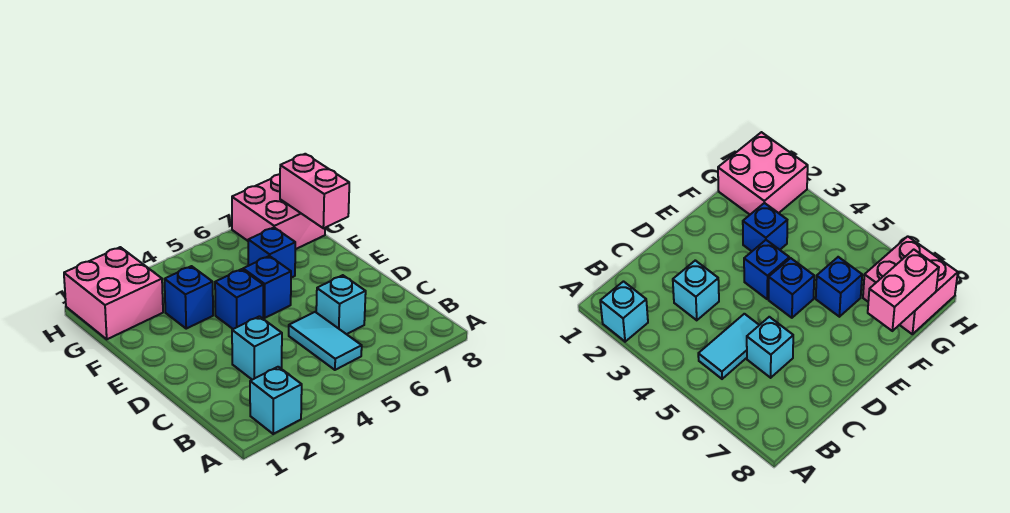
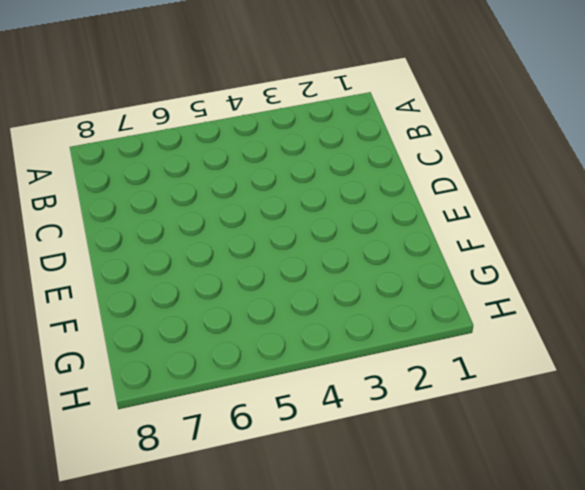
none -> cyan brick A2 level 1
none -> cyan tile B5:C5 level 1

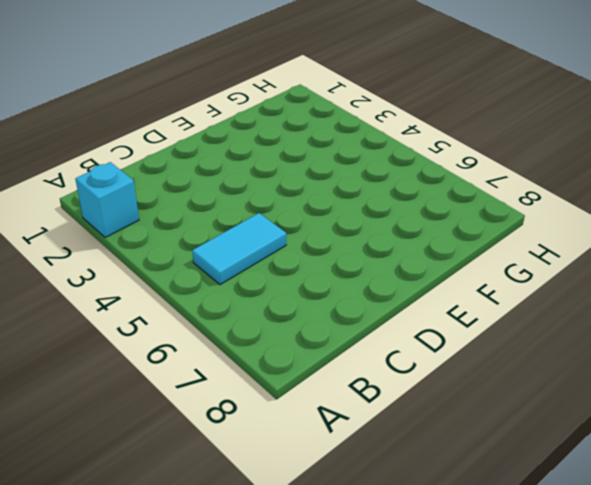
none -> cyan brick C3 level 1
none -> cyan brick C6 level 1

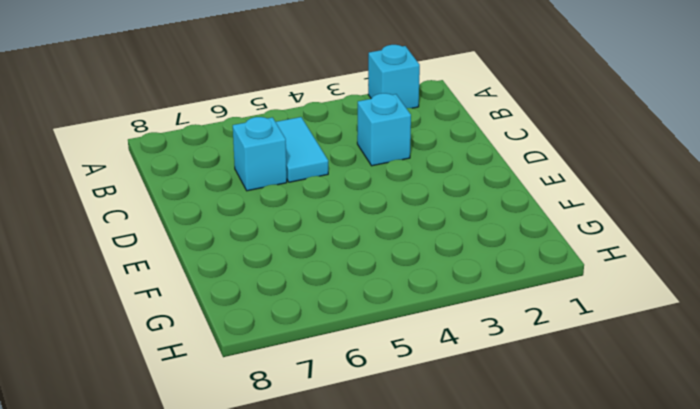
none -> blue brick E4 level 1
none -> blue brick E5 level 1

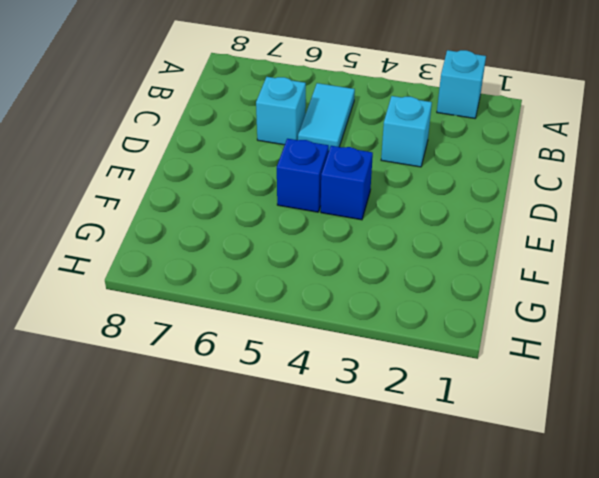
none -> blue brick F3 level 1
none -> blue brick F6 level 1

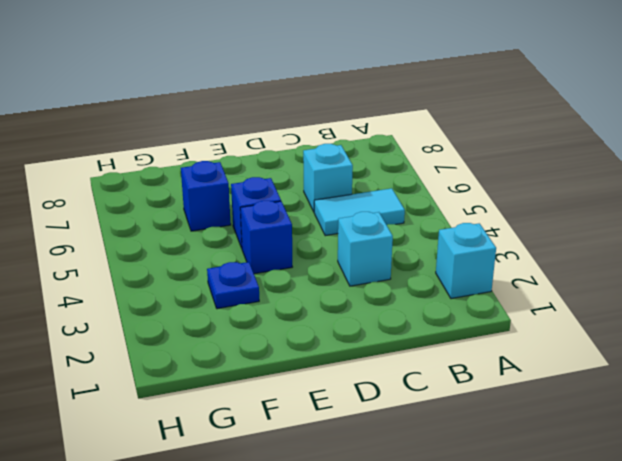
blue plate F3 level 1 -> blue brick F3 level 1
none -> pink brick G1:H2 level 1
none -> pink brick G7:H8 level 1

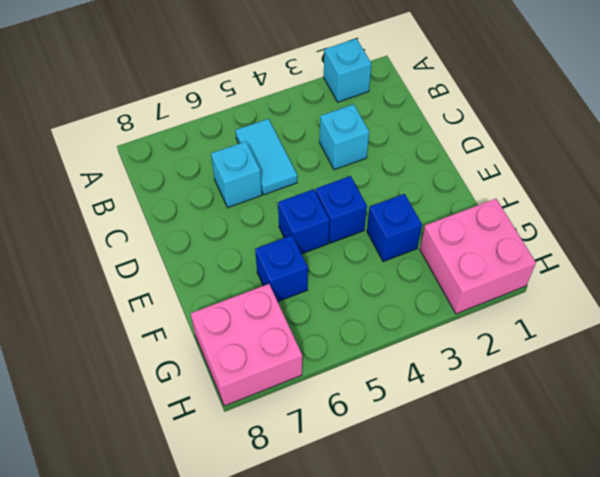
none -> pink brick F8:G8 level 2

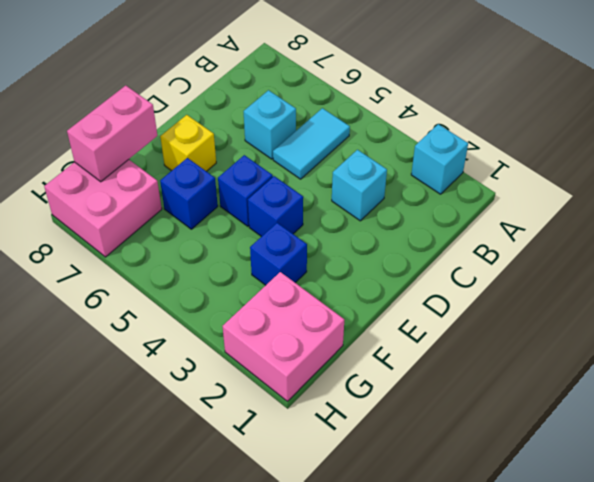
yellow brick E7 level 1 -> none

